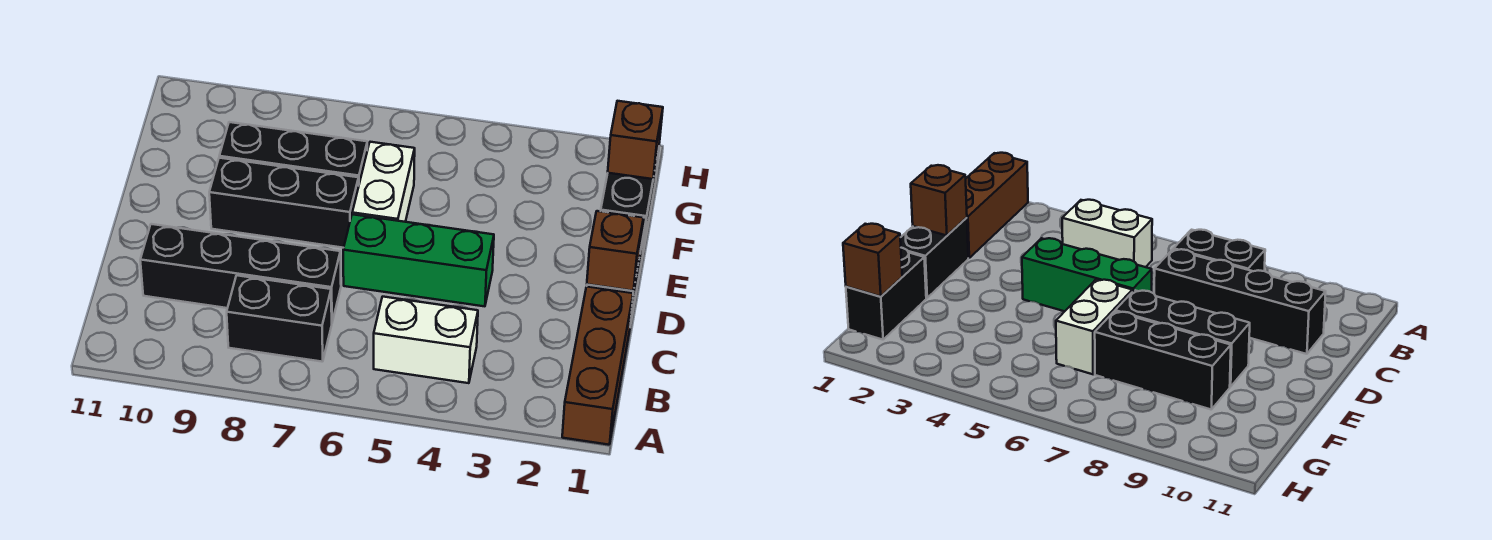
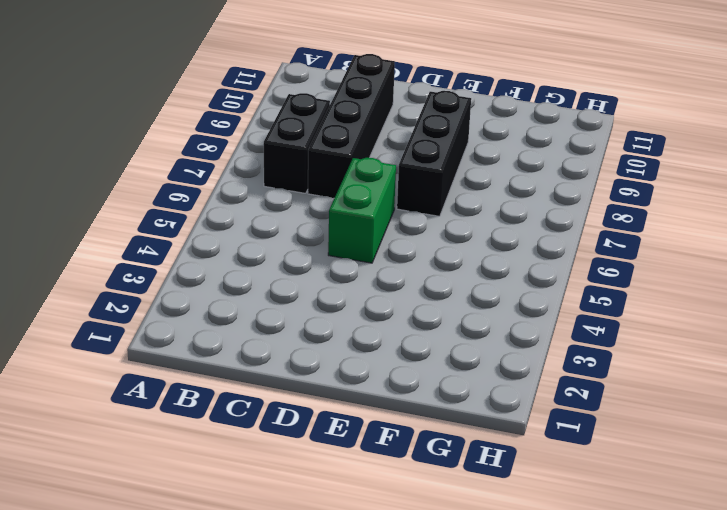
green brick D5:D6 level 1 -> green brick D4:D6 level 1
none -> brown brick A1:C1 level 1
none -> white brick B4:B5 level 1
none -> black brick D1:E1 level 1

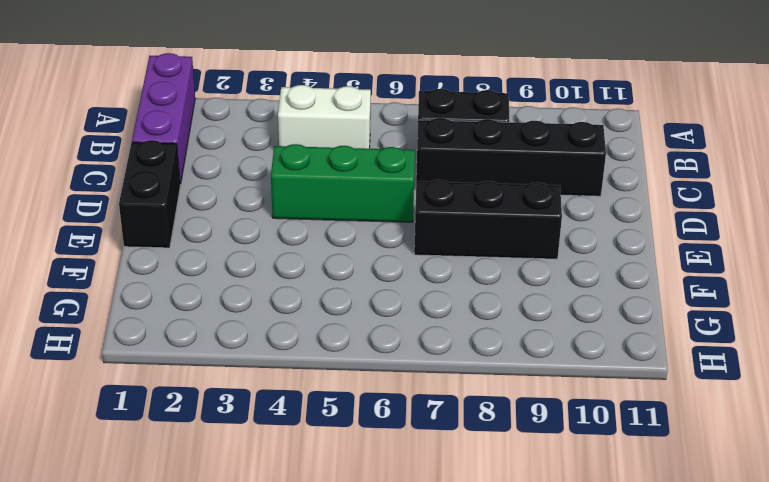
purple brick A1:C1 level 1 -> brown brick A1:C1 level 1
none -> white brick E6:F6 level 1
none -> black brick F1:G1 level 1
none -> black brick F7:F9 level 1

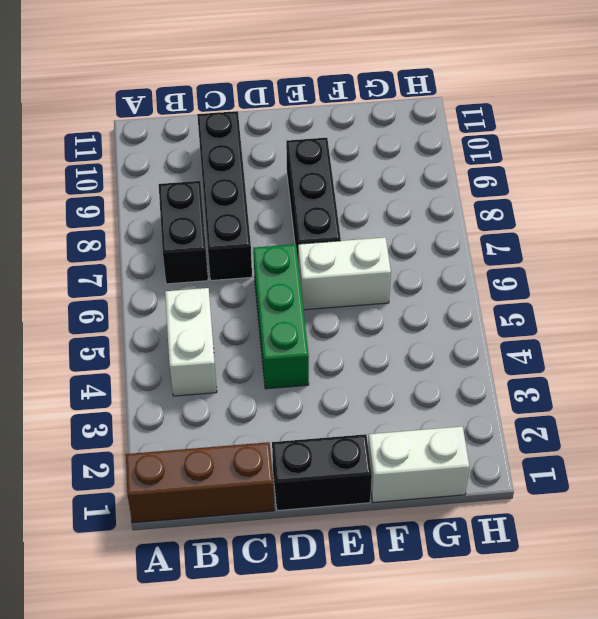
white brick F1:G1 level 1 -> black brick F1:G1 level 1
none -> black brick F7:F9 level 1
none -> brown brick D1 level 2
none -> brown brick G1 level 2

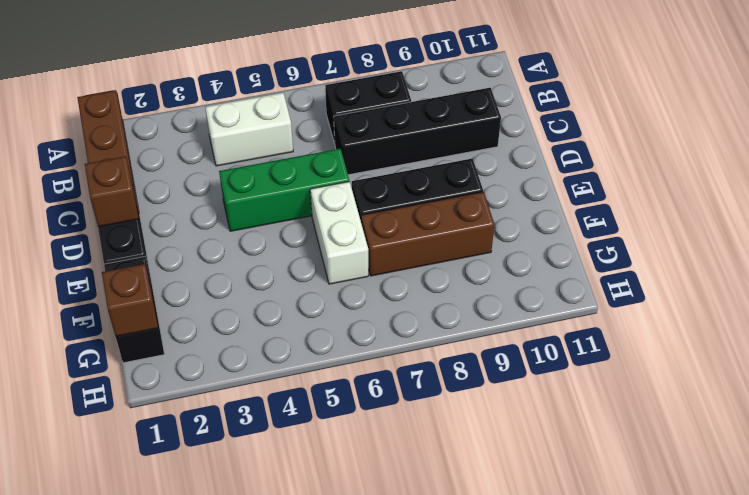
brown brick F7:F9 level 1 -> black brick F7:F9 level 1

